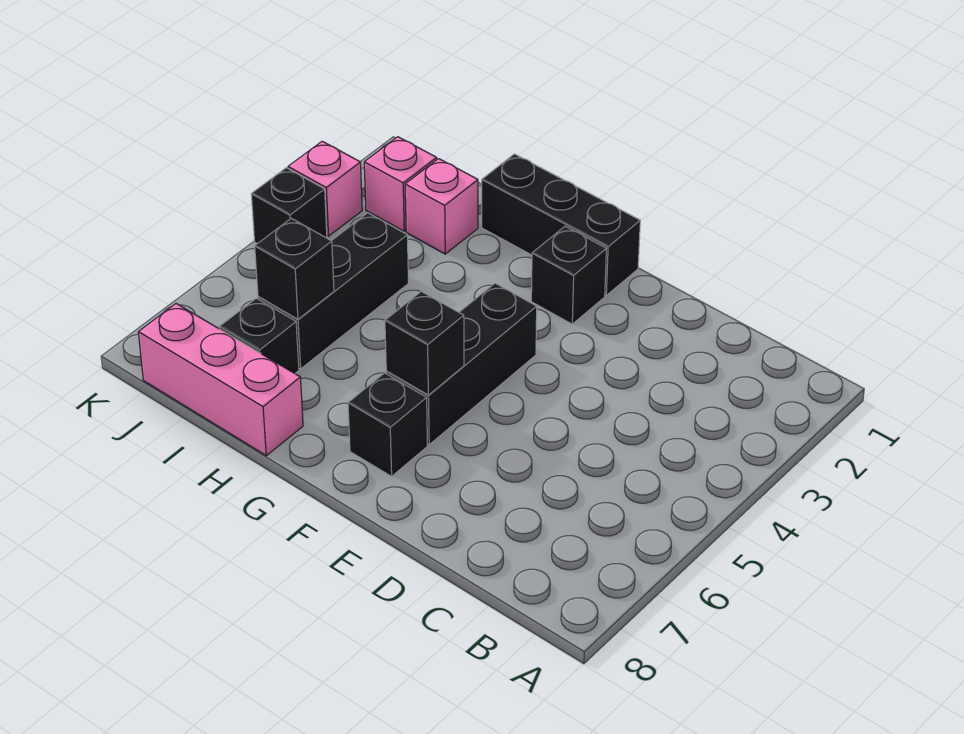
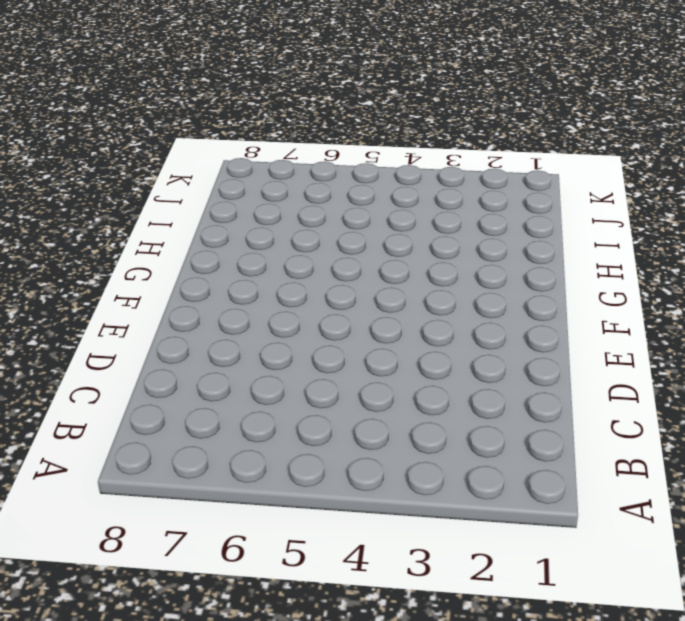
none -> black brick F1:H1 level 1
none -> black brick F2 level 1
none -> black brick F4:F6 level 1

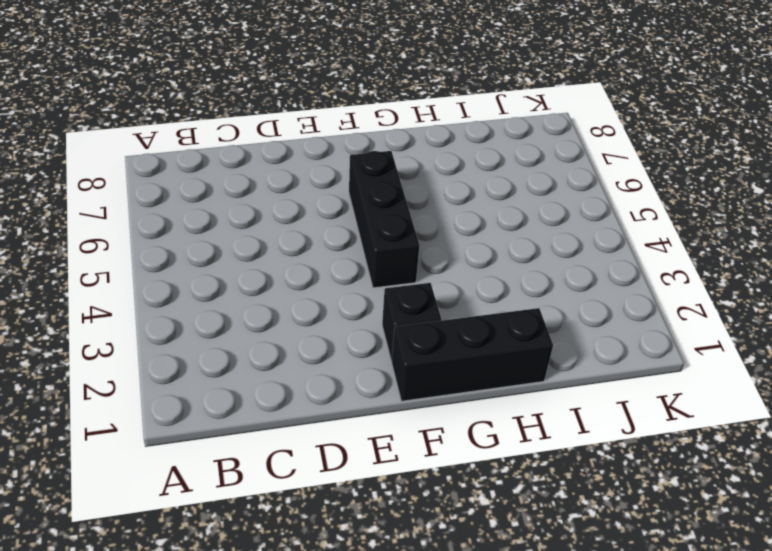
none -> black brick F7 level 1
none -> pink brick H8:J8 level 1
none -> pink brick I2 level 1

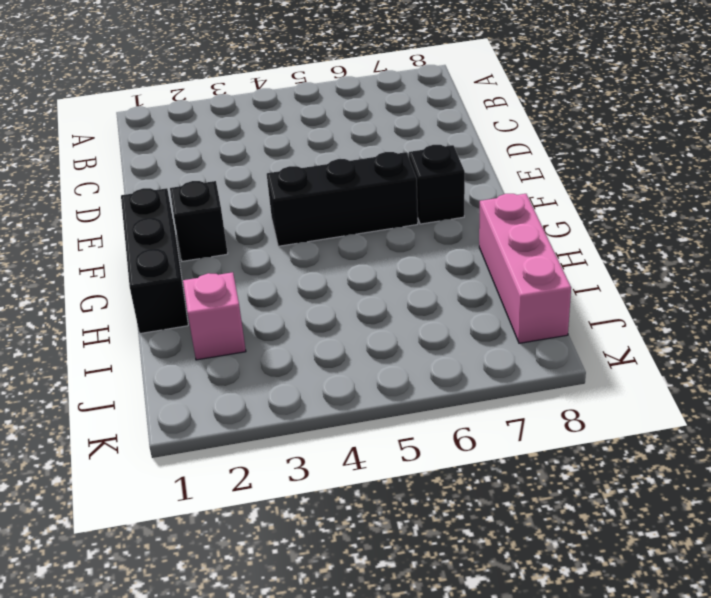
none -> black brick I4:I6 level 1
none -> black brick I7 level 1
none -> pink brick J2 level 1

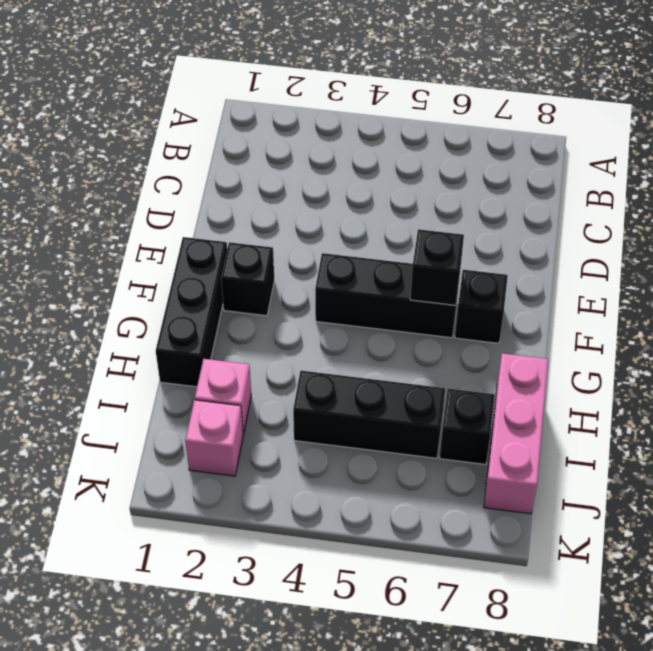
none -> pink brick K3 level 1
none -> black brick K4 level 1
none -> black brick I6 level 2

